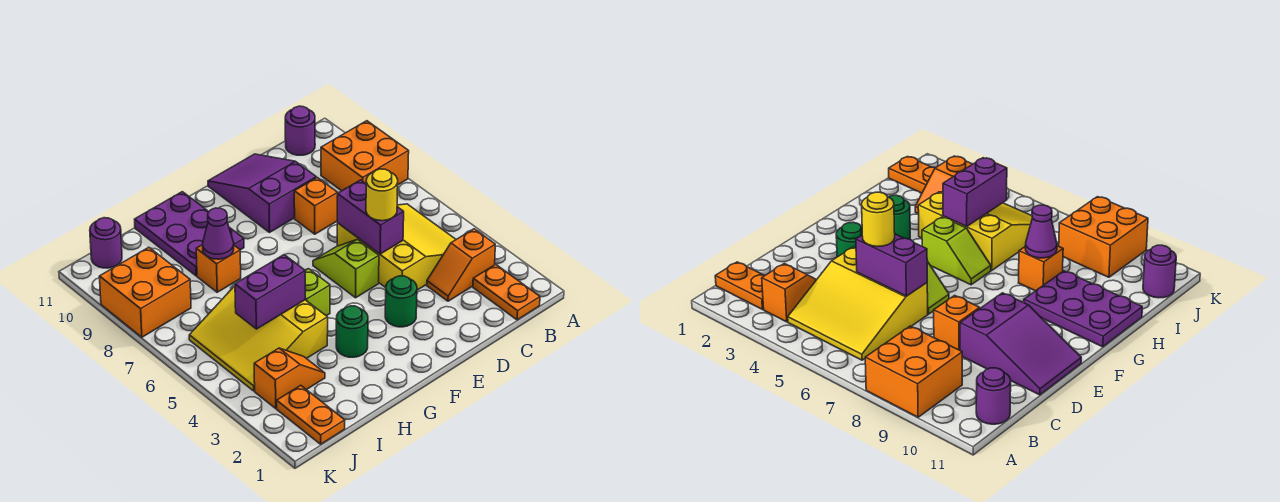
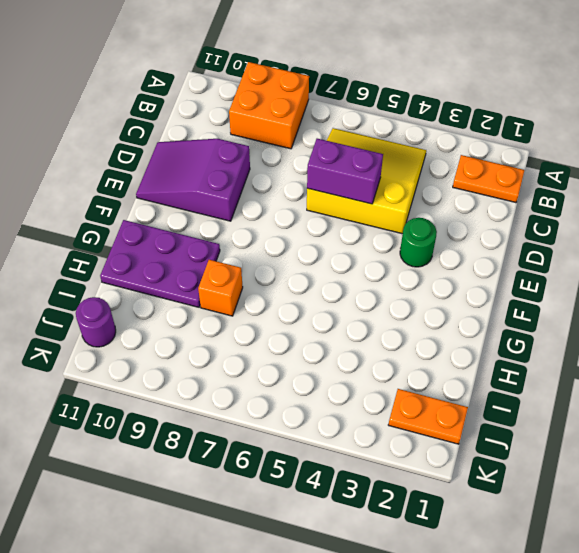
none -> orange slope B3:C3 level 1 top B
none -> purple round brick B11 level 1
none -> orange brick D8 level 1

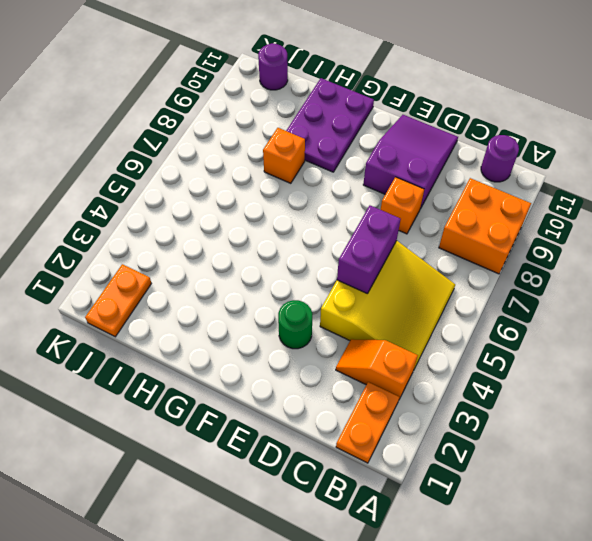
none -> lime slope E5:E6 level 1 top 5
none -> green round brick G3 level 1
none -> lime slope G5:G6 level 1 top 5

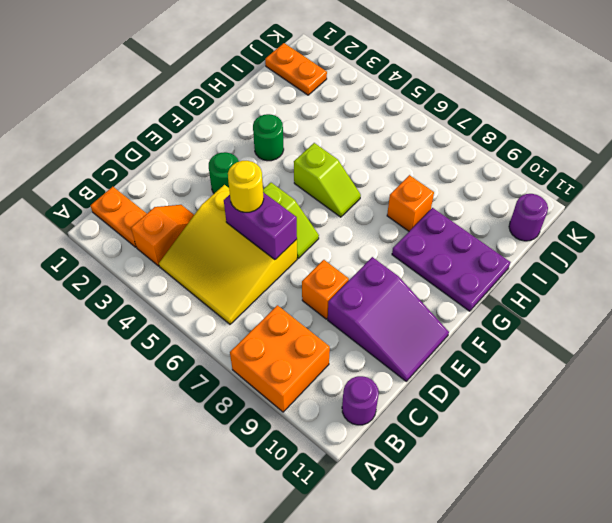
none -> yellow slope H4:J6 level 1 top H
none -> orange slope I3:J3 level 1 top J
none -> orange brick J8:K9 level 1

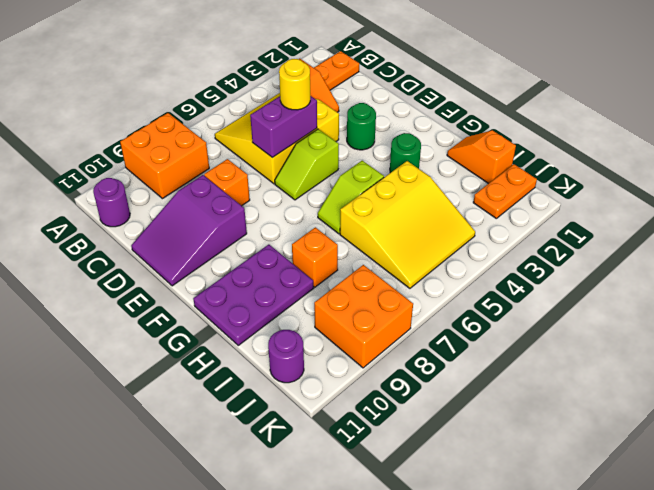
orange slope H1:I1 level 1 top I -> orange slope I3:J3 level 1 top J
none -> purple brick H5:I5 level 2
none -> purple cone H8 level 2

